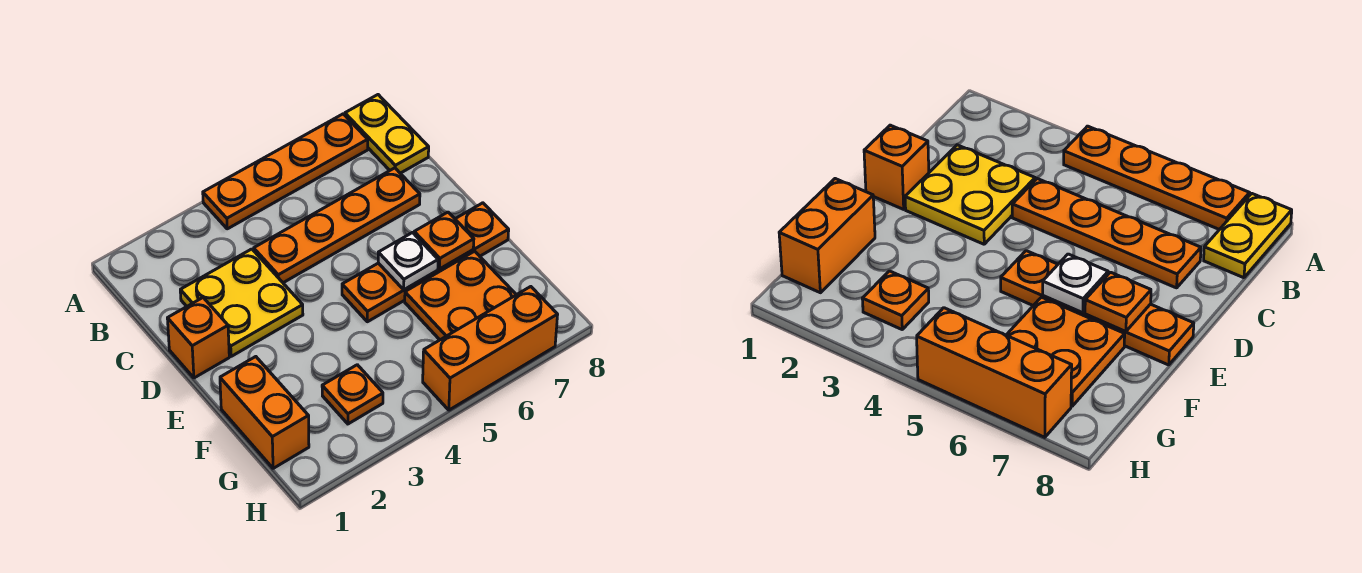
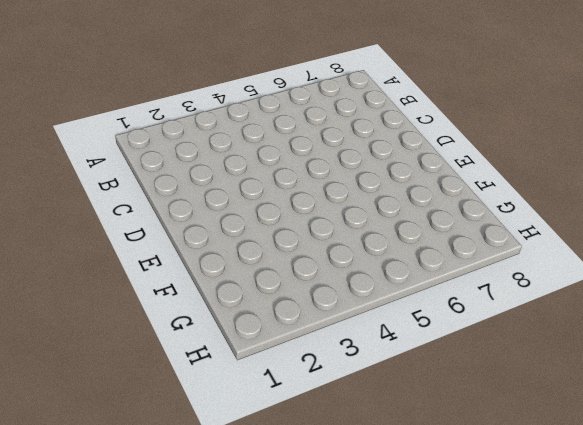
none -> orange plate A4:A7 level 1
none -> yellow plate A8:B8 level 1
none -> yellow plate C2:D3 level 1

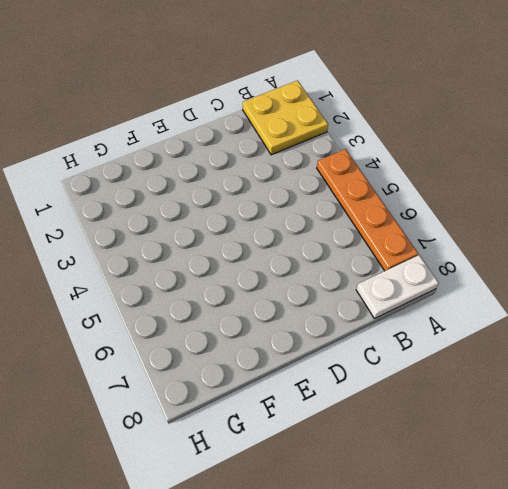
yellow plate A1:B2 level 1 -> yellow plate C2:D3 level 1
white plate A8:B8 level 1 -> yellow plate A8:B8 level 1
none -> orange plate C4:C7 level 1
none -> orange brick D1 level 1
none -> orange plate E5:E8 level 1

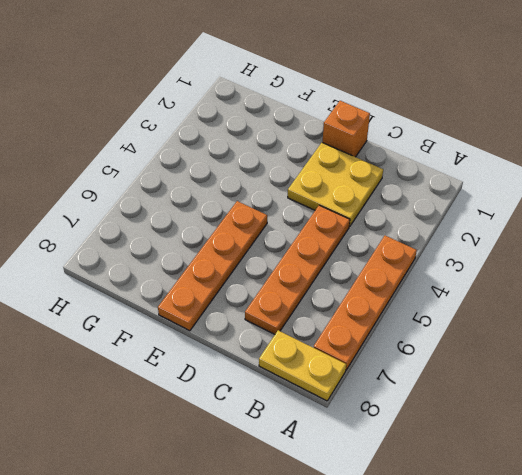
none -> orange brick F1:G1 level 1
none -> orange plate F6:G7 level 1
none -> orange plate G3 level 1

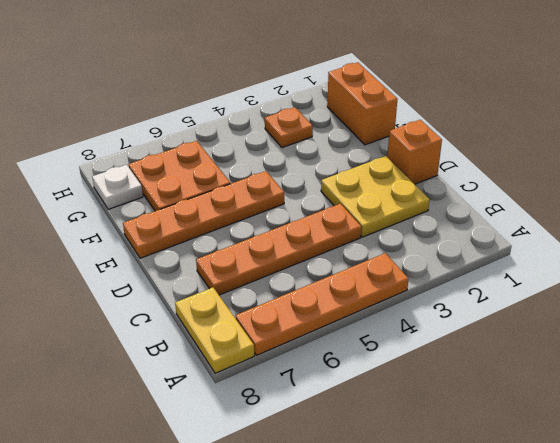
white plate G8 level 1 -> white plate E6 level 2
none -> orange brick H5:H7 level 1
none -> orange plate E7 level 2

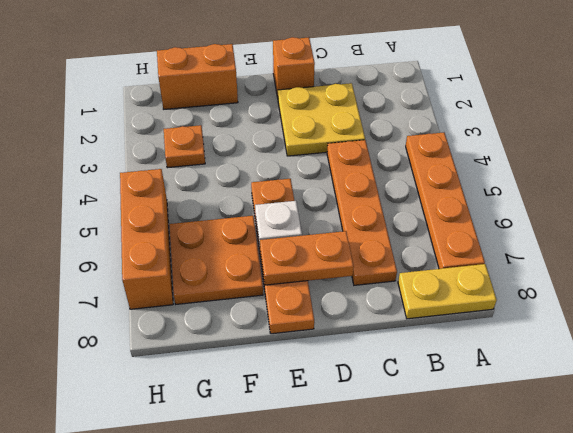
orange plate D7:E7 level 2 -> orange plate E7 level 2

